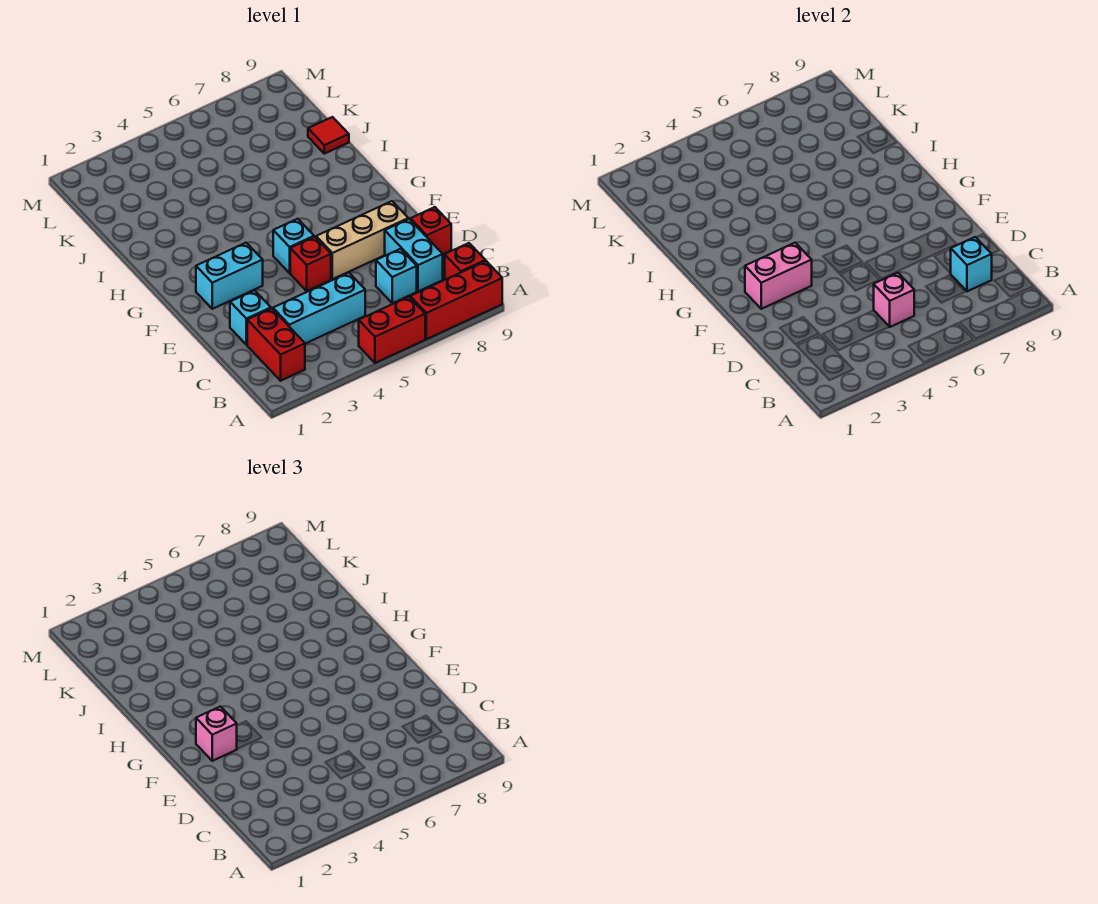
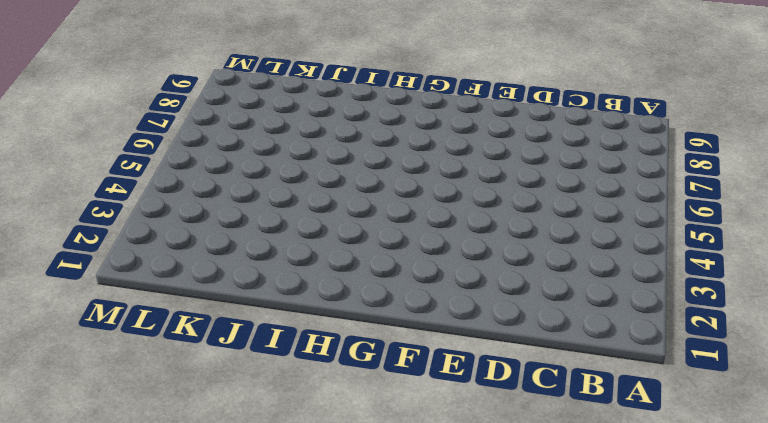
none -> red brick A5:A6 level 1
none -> red brick A7:A9 level 1
none -> red brick B2:C2 level 1

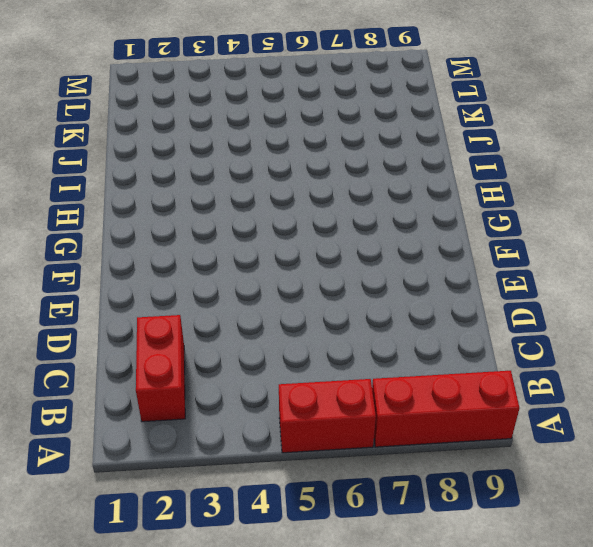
none -> red brick B9 level 1
none -> cyan brick C3:C5 level 1
none -> cyan brick C7 level 1

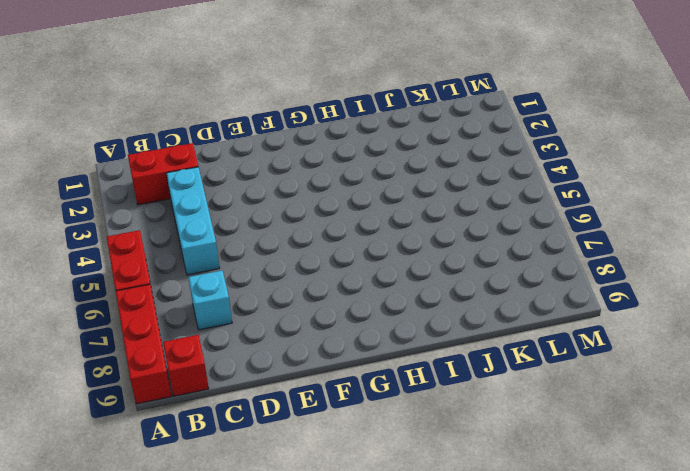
none -> cyan brick C8:D8 level 1
none -> cyan brick D2 level 1
none -> red brick D9 level 1

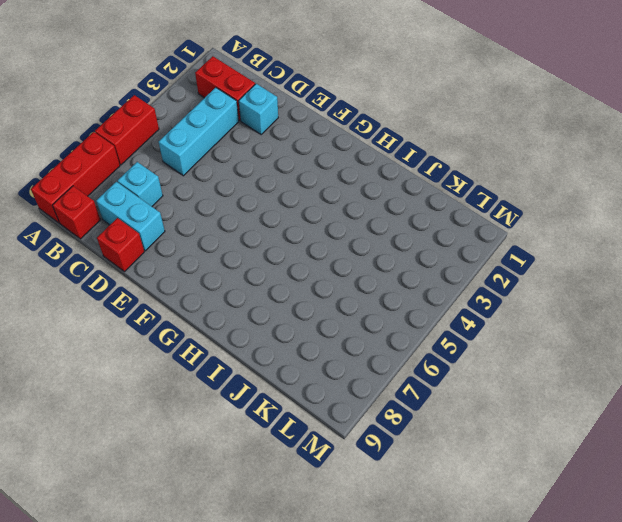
none -> red brick E5 level 1
none -> tan brick E6:E8 level 1
none -> cyan brick F2:F3 level 1

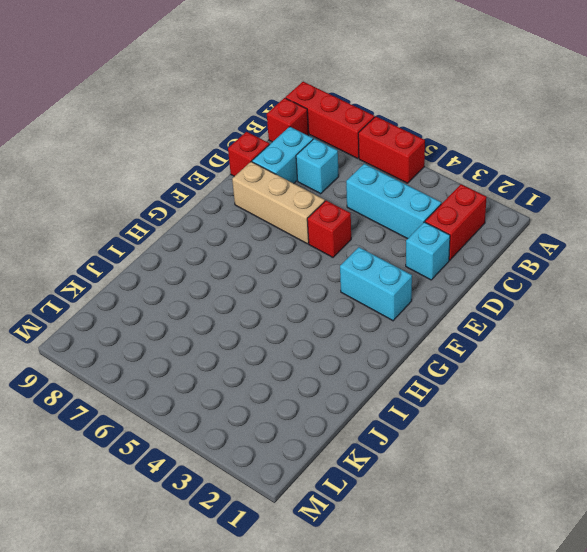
none -> cyan brick F5 level 1
none -> red tile J9 level 1
none -> pink brick C5 level 2

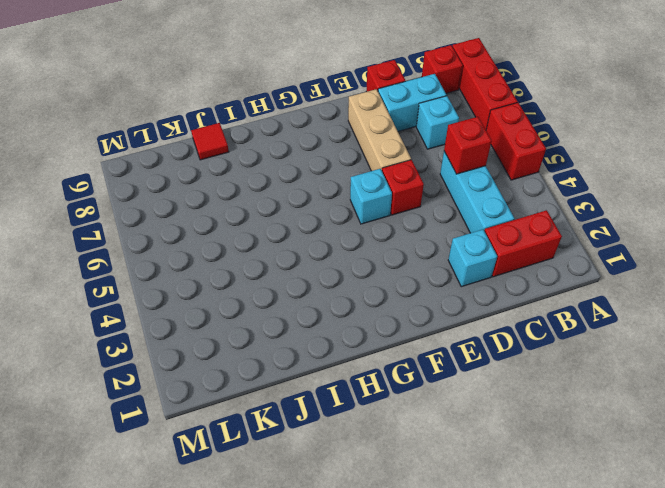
red brick C5 level 2 -> pink brick C5 level 2
none -> cyan brick F2:F3 level 1
none -> cyan brick C8 level 2
none -> pink brick F2:F3 level 2

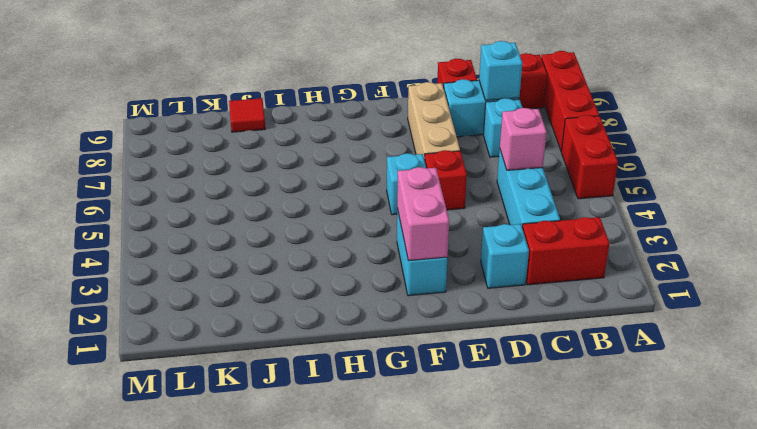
none -> pink brick F2 level 3

